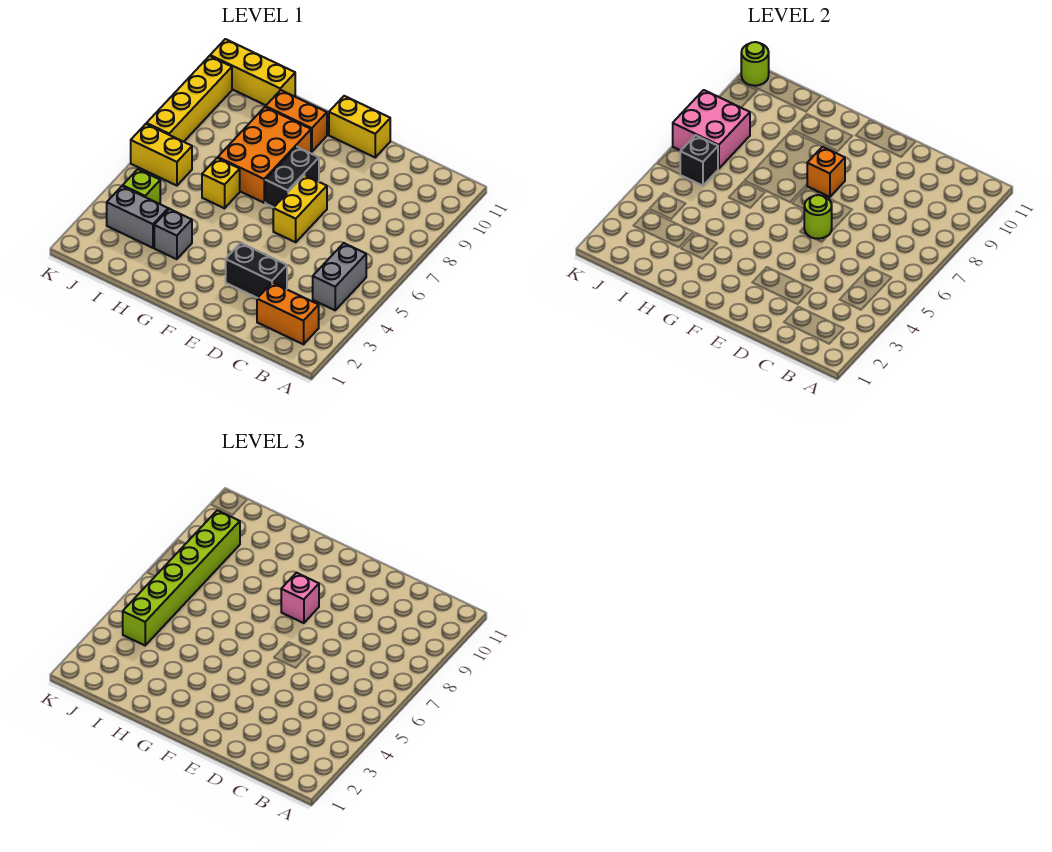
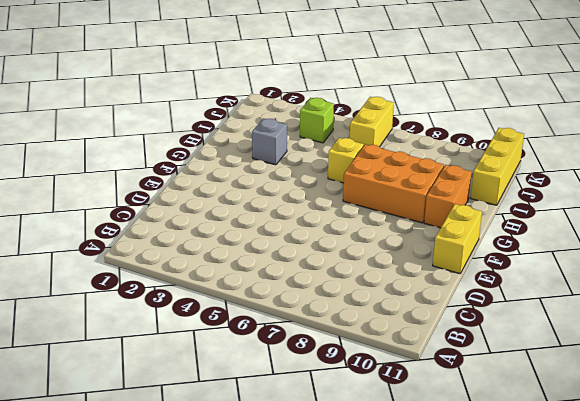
none -> orange brick B2:C2 level 1
none -> grey brick B4:B5 level 1
none -> black brick D3:E3 level 1

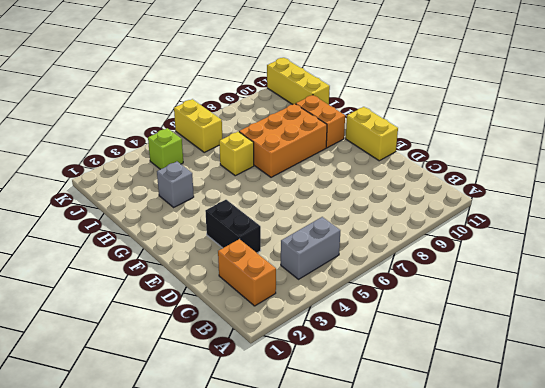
none -> yellow brick E6:E7 level 1
none -> black brick F7:F8 level 1
none -> grey brick I3:J3 level 1

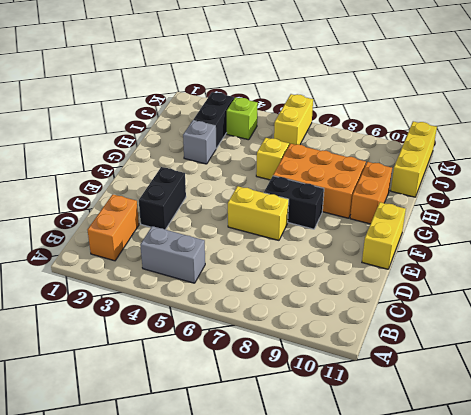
black brick I3:J3 level 1 -> grey brick I3:J3 level 1
none -> yellow brick K7:K10 level 1
none -> lime round brick E6 level 2
none -> orange brick F8 level 2

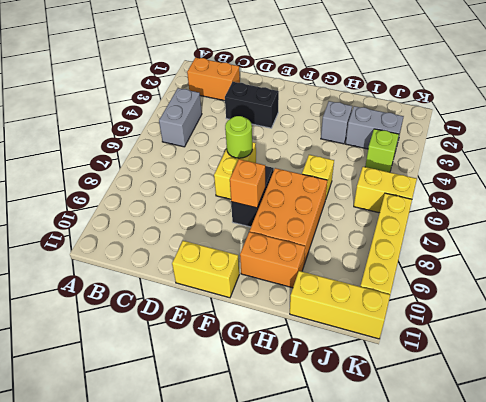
none -> black brick J6 level 2
none -> pink brick J7:K8 level 2
none -> lime round brick K11 level 2

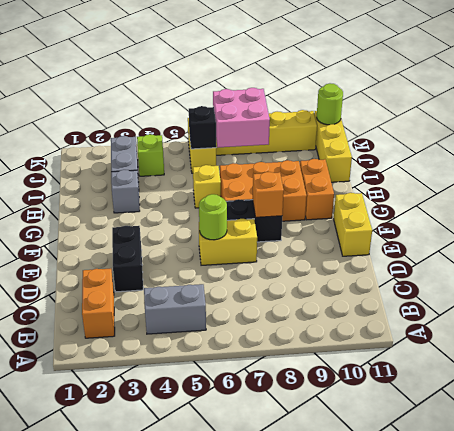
none -> pink brick F8 level 3
none -> lime brick J4:J9 level 3

